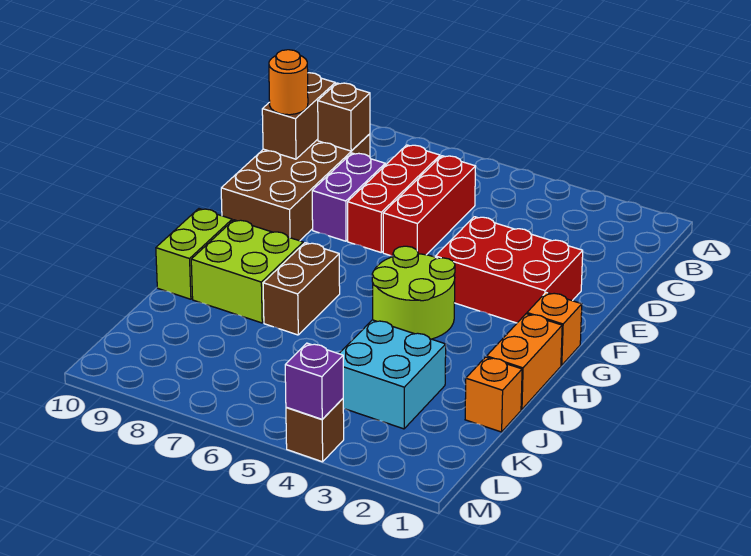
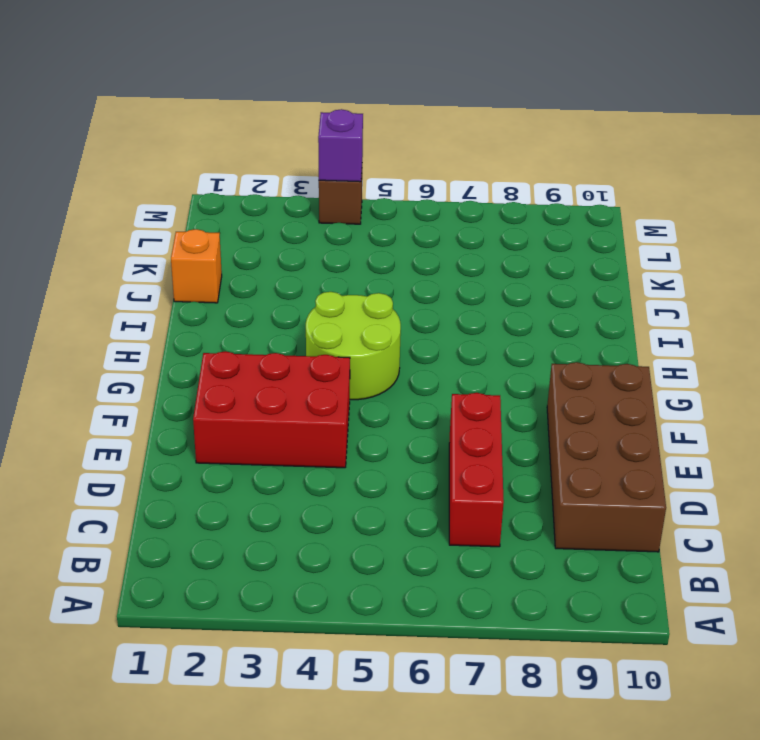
none -> red brick C6:E6 level 1
none -> purple brick D8:E8 level 1
none -> orange brick G1 level 1

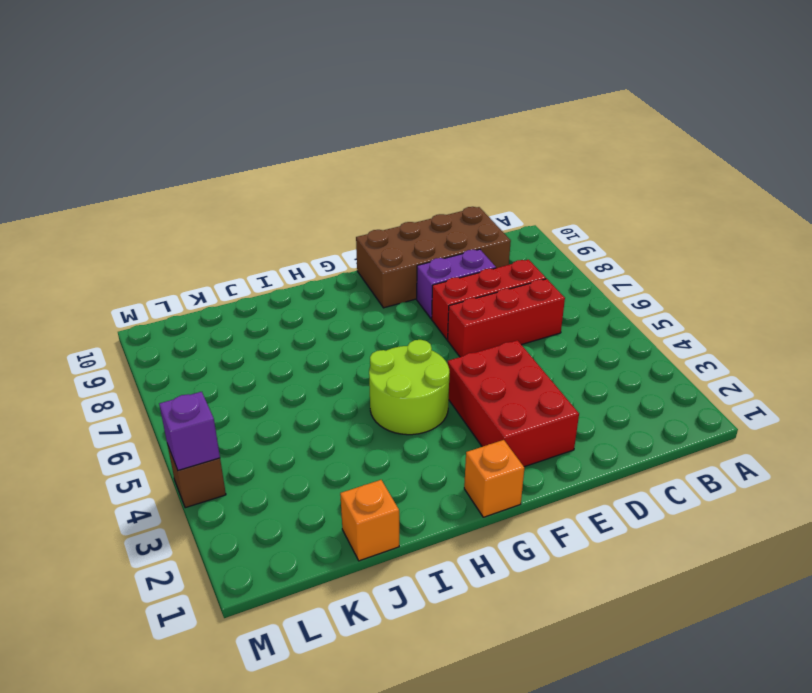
none -> orange brick H1:I1 level 1
none -> brown brick H7:I7 level 1
none -> lime brick H8:I9 level 1

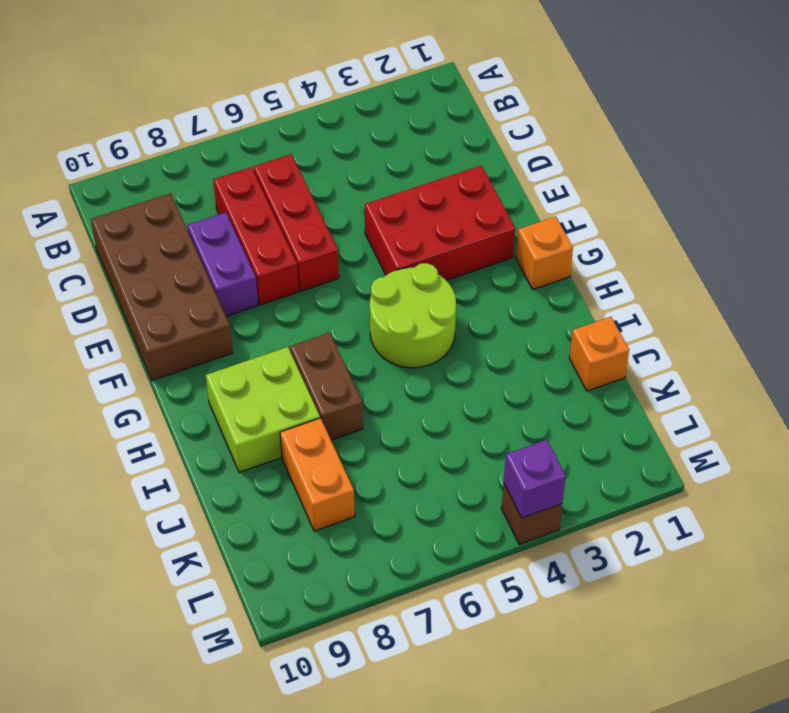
orange brick J8:K8 level 1 -> orange brick H1:I1 level 1
none -> lime brick H10:I10 level 1
none -> cyan brick J3:K4 level 1
none -> brown brick C9 level 2

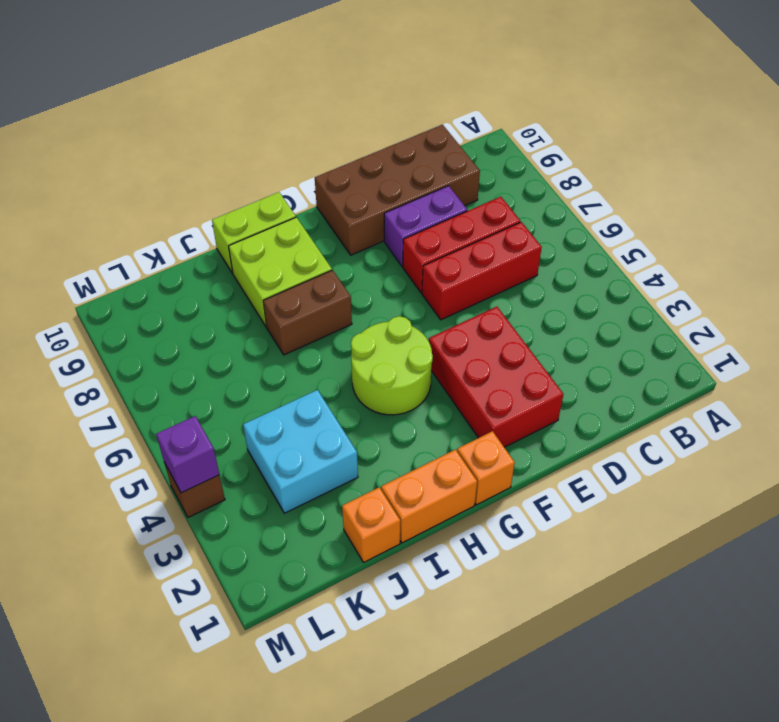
none -> brown brick C9 level 2
none -> brown brick C10:D10 level 2
none -> orange round brick D10 level 3

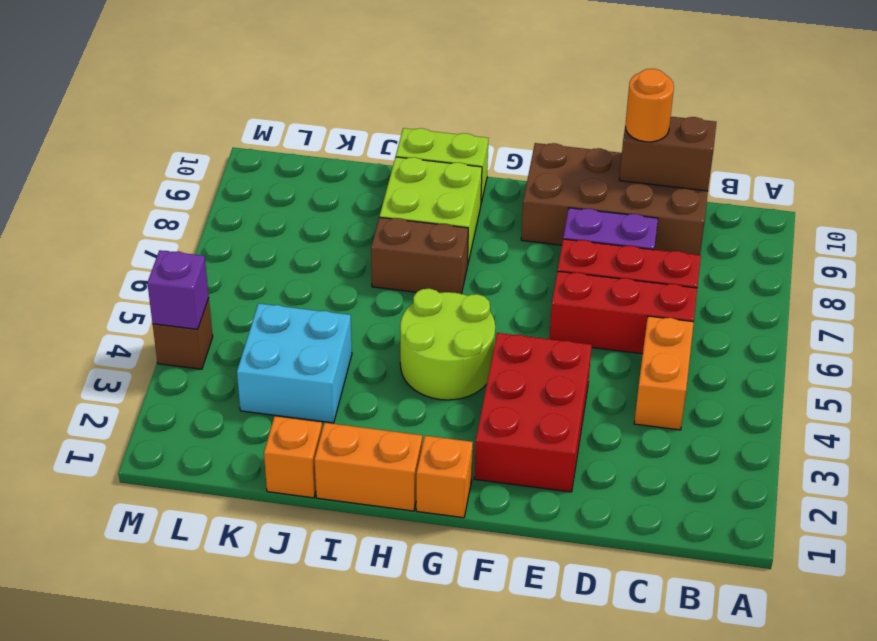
orange brick C4:C5 level 1 -> none
none -> brown brick C9 level 2

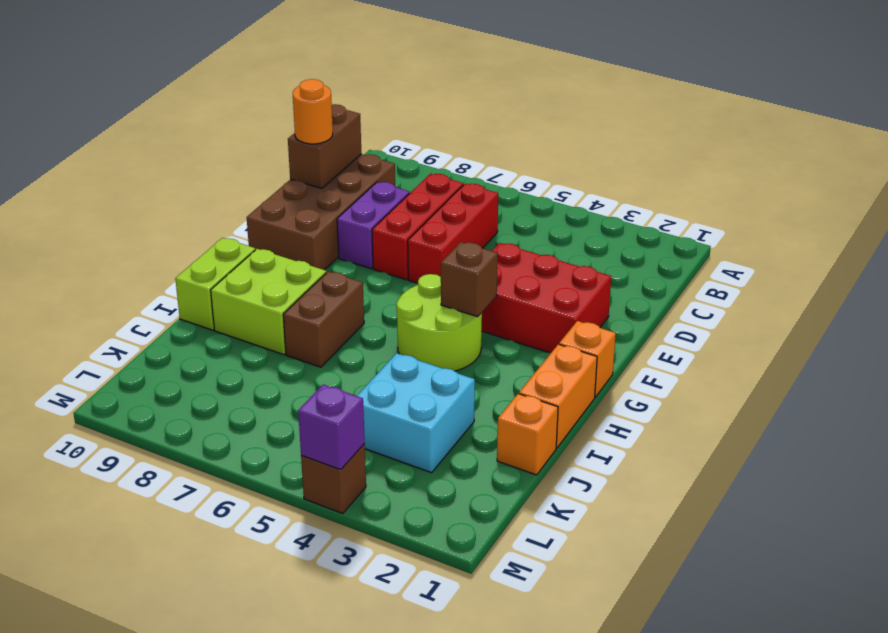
brown brick G4 level 2 -> brown brick C9 level 2

